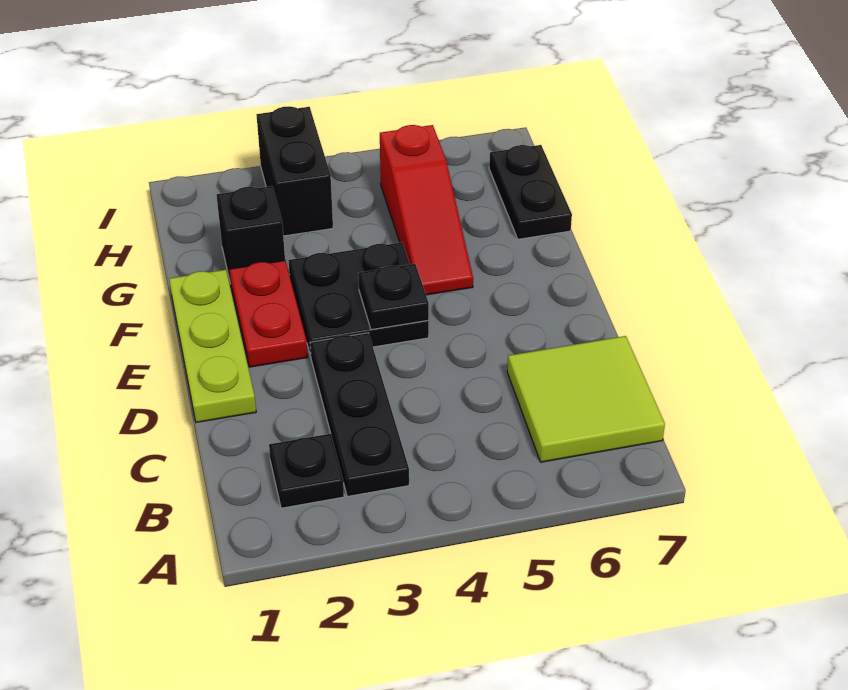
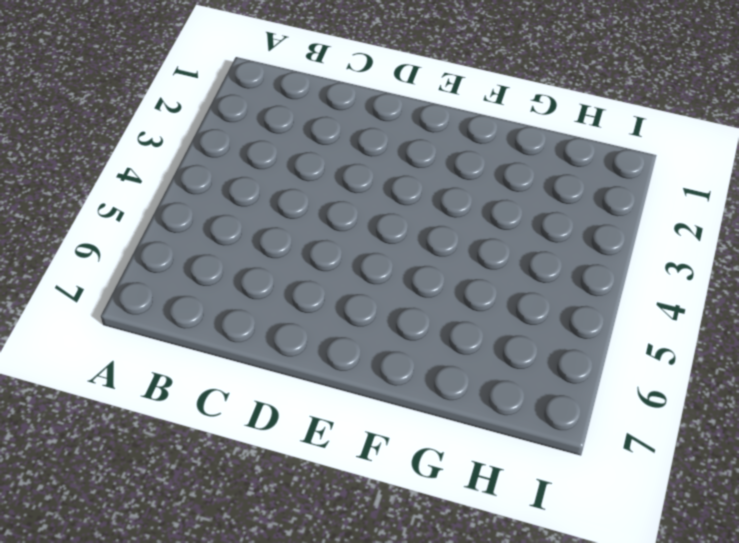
none -> black plate B2 level 1
none -> black plate B3:D3 level 1

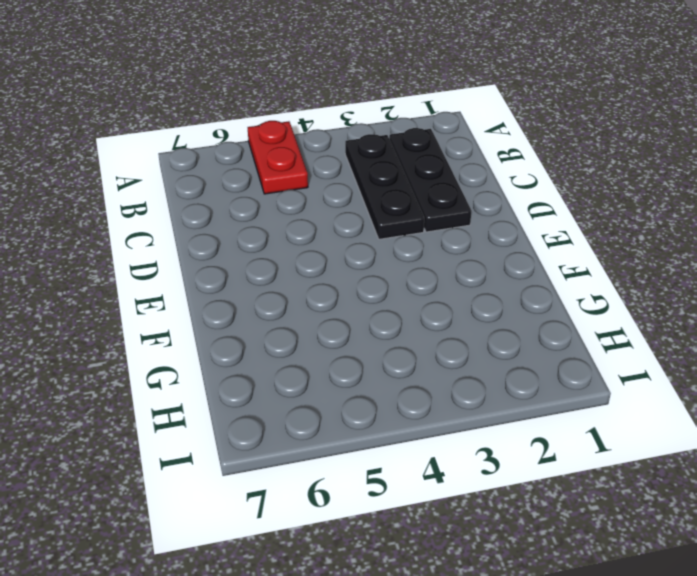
red plate A5:B5 level 1 -> red plate E2:F2 level 1
black plate B2:D2 level 1 -> black plate B2 level 1
none -> lime tile B6:C7 level 1
none -> lime plate D1:F1 level 1

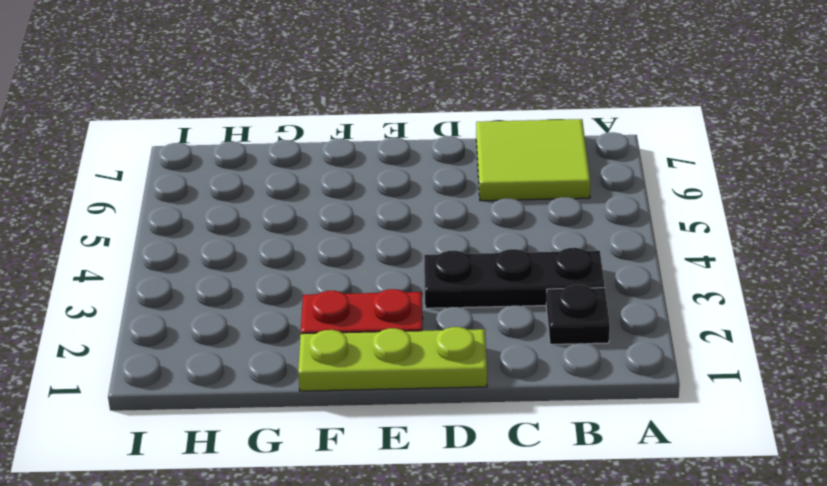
none -> black plate E3:F4 level 1
none -> red slope F5:H5 level 1 top H

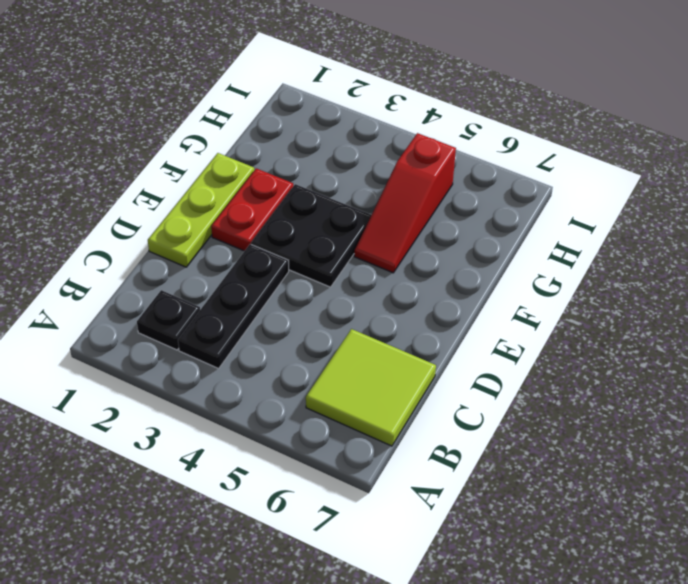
none -> black brick G2 level 1
none -> black plate G7:H7 level 1

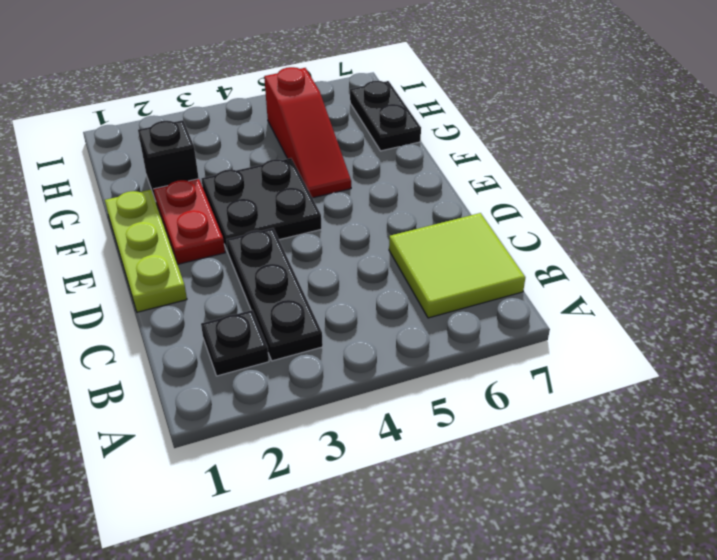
none -> black brick H3:I3 level 1
none -> black plate E4 level 2

